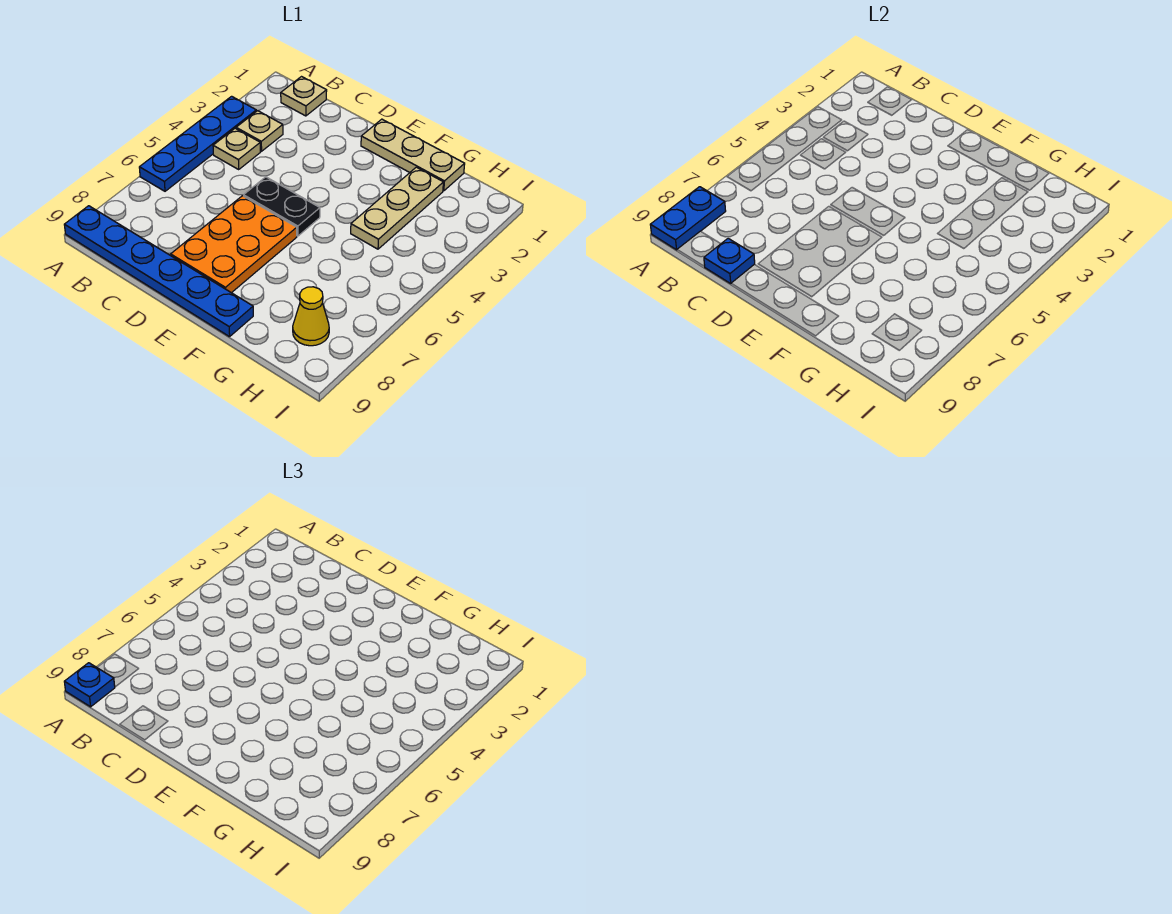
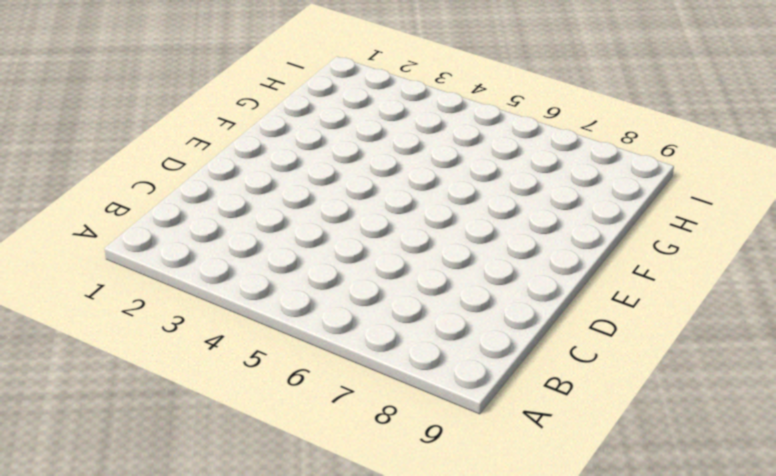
none -> blue plate A3:A6 level 1
none -> blue plate A9:F9 level 1
none -> tan plate B1 level 1

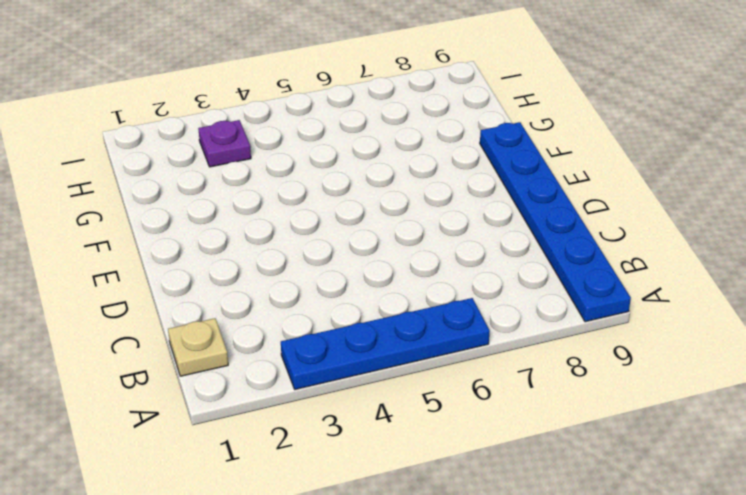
purple plate H3 level 1 -> none
none -> tan plate B3 level 1
none -> tan plate B4 level 1
none -> black plate D5:E5 level 1

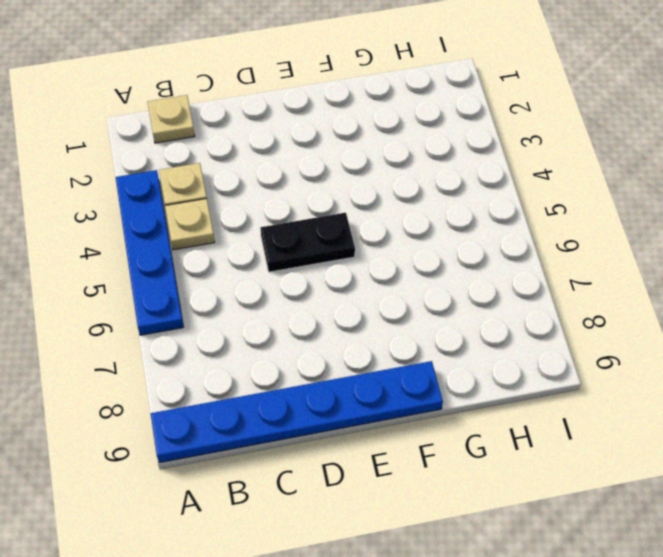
none -> orange plate D6:E8 level 1
none -> tan plate E1:G1 level 1
none -> tan plate G2:G4 level 1

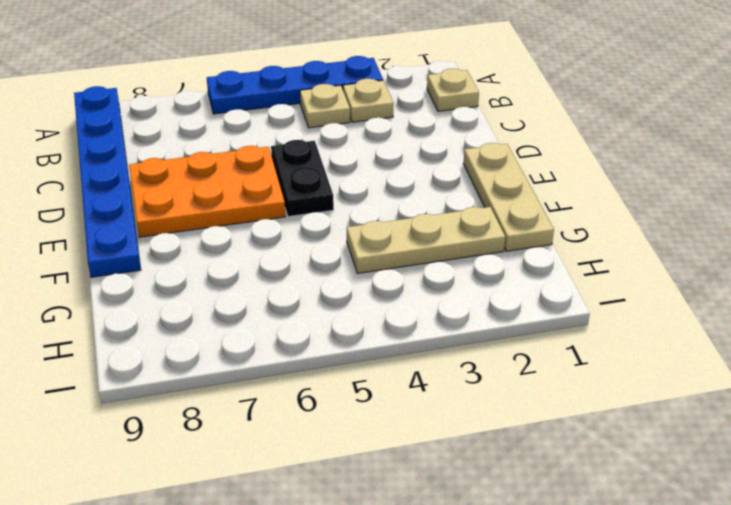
none -> yellow cone H8 level 1
none -> blue plate A8:A9 level 2
none -> blue plate C9 level 2

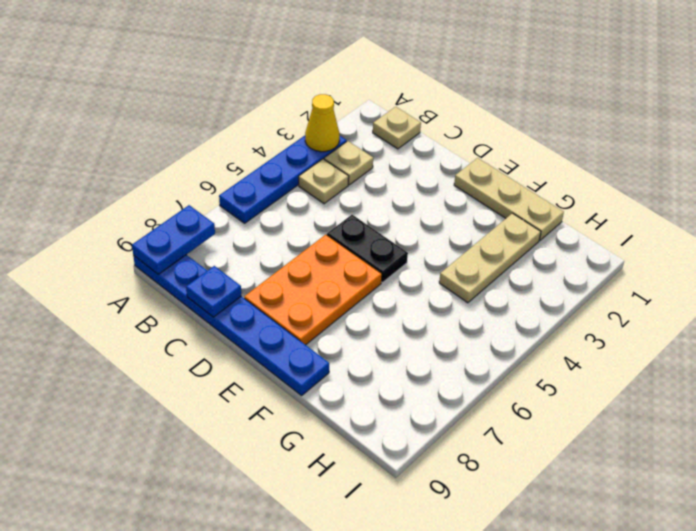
yellow cone A3 level 2 -> yellow cone H8 level 1
none -> blue plate A9 level 3

